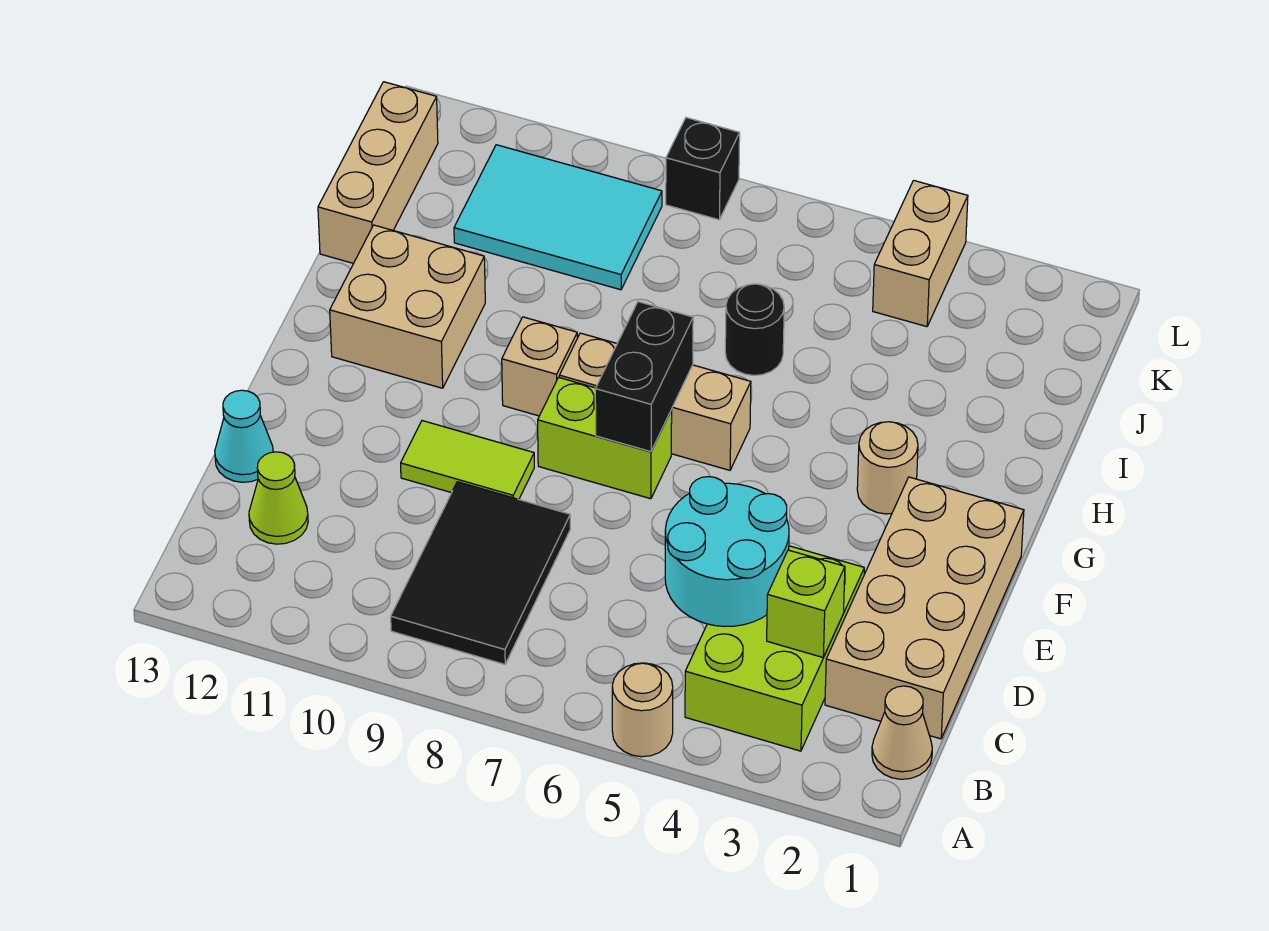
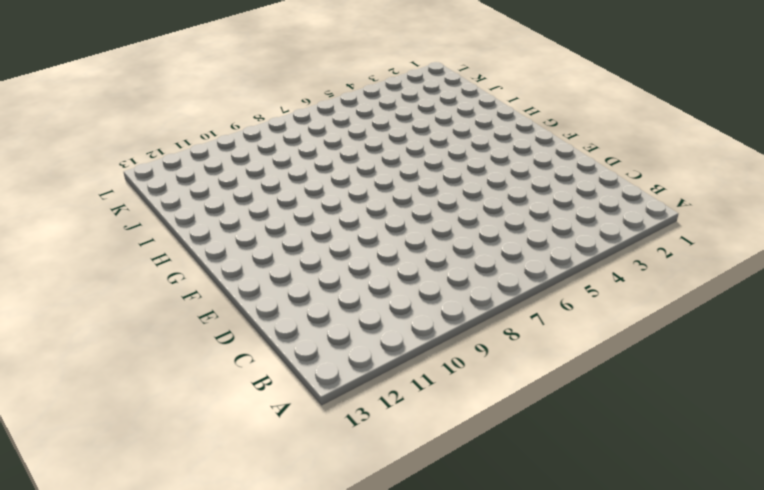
none -> tan round brick A5 level 1
none -> tan cone B1 level 1
none -> lime brick B3:D4 level 1

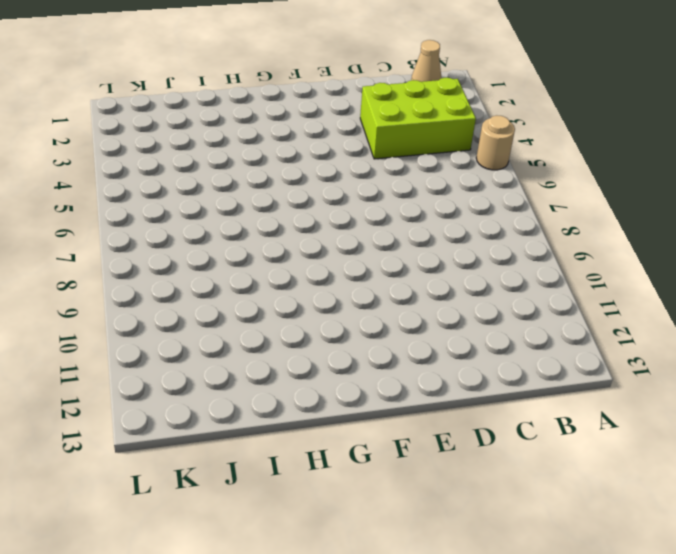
none -> black tile B8:D9 level 1
none -> tan brick C1:F2 level 1
none -> lime cone C12 level 1

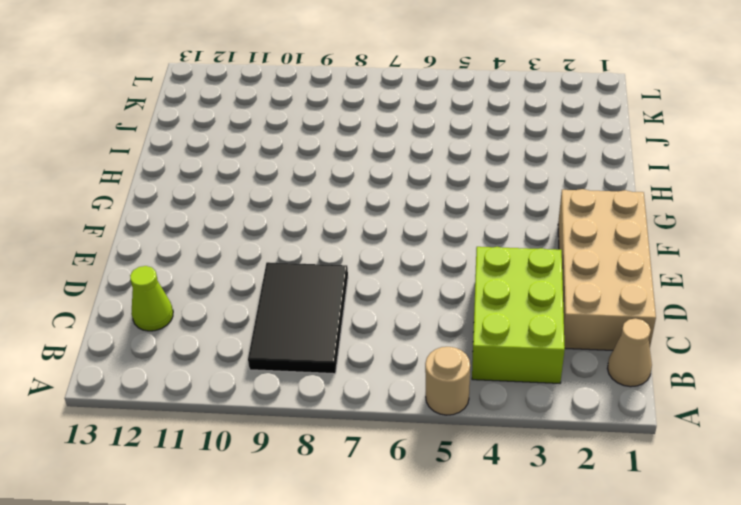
none -> cyan cone D13 level 1
none -> lime tile E9:E10 level 1
none -> lime brick F7:F8 level 1

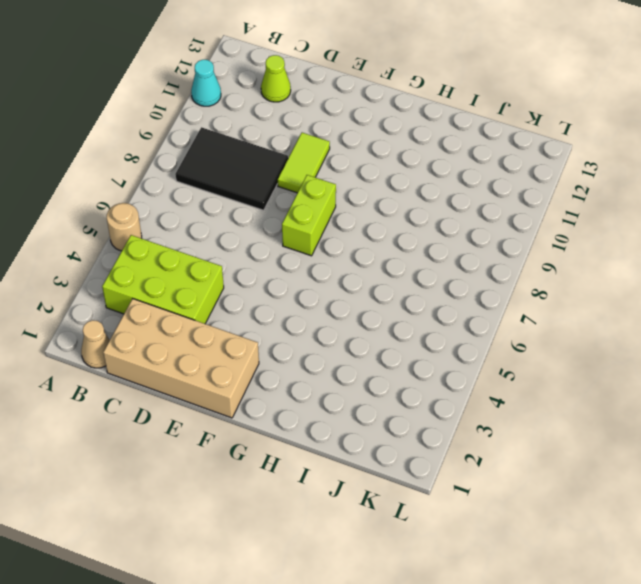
cyan cone A11 level 1 -> cyan cone D13 level 1
none -> tan round brick G3 level 1
none -> tan brick G6:G8 level 1
none -> tan brick G9 level 1

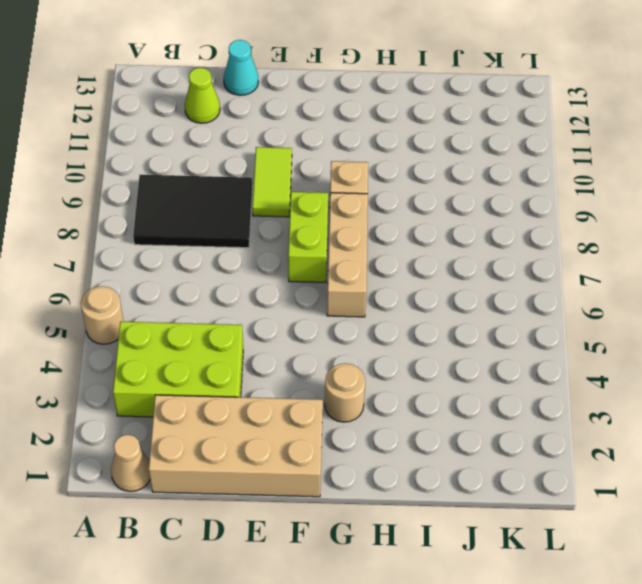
none -> tan brick G11:H12 level 1
none -> black round brick I6 level 1
none -> tan brick I13:K13 level 1

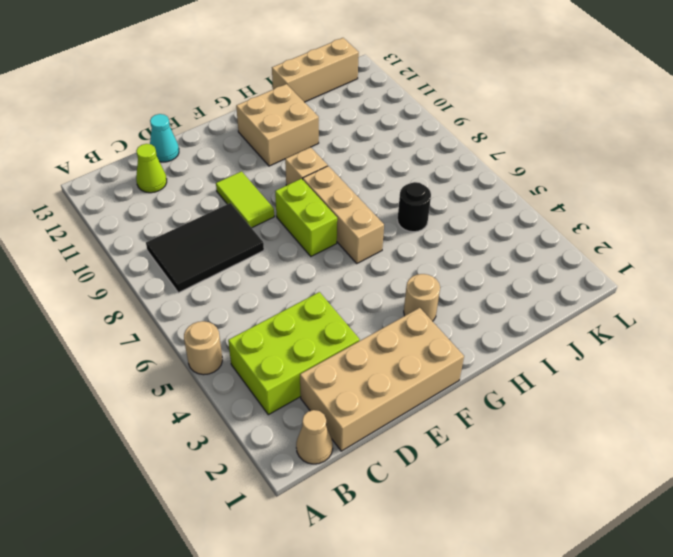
none -> cyan tile J9:K11 level 1
none -> tan brick K4:L4 level 1
none -> black brick L8 level 1

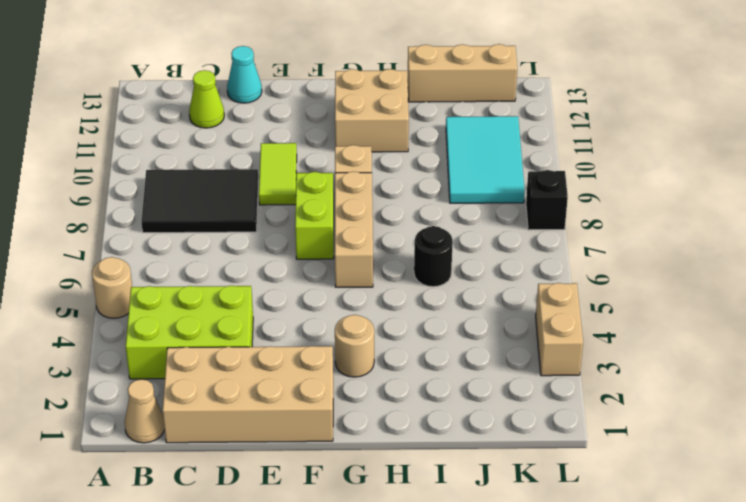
tan brick L3:L4 level 1 -> tan brick K4:L4 level 1
none -> lime brick C3 level 2
none -> cyan round brick C4:D5 level 2
none -> black brick F7:G7 level 2

